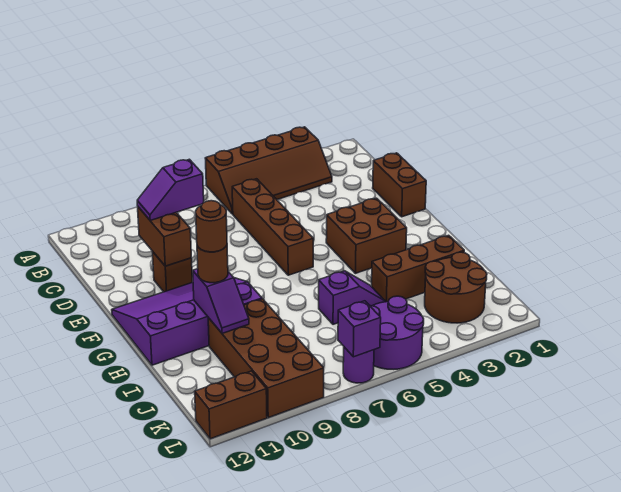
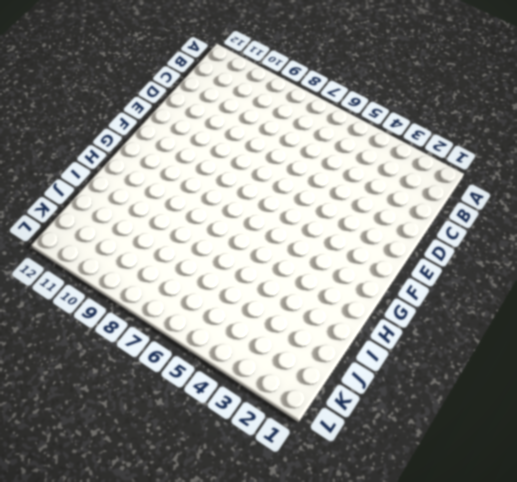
none -> brown slope A3:B6 level 1 top A
none -> brown brick C6:F6 level 1
none -> brown brick D1:E1 level 1

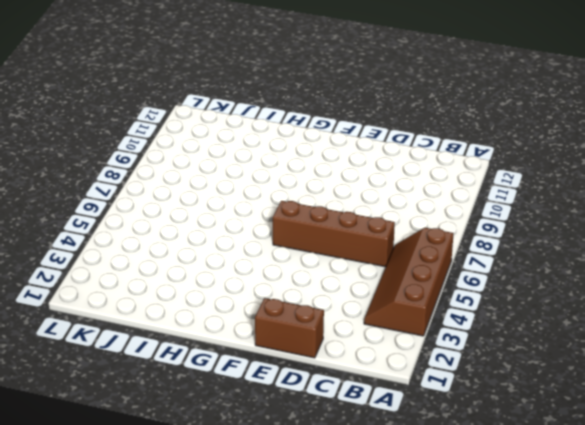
none -> brown brick E10 level 1
none -> brown brick F3:G4 level 1
none -> purple slope F9:H12 level 1 top H

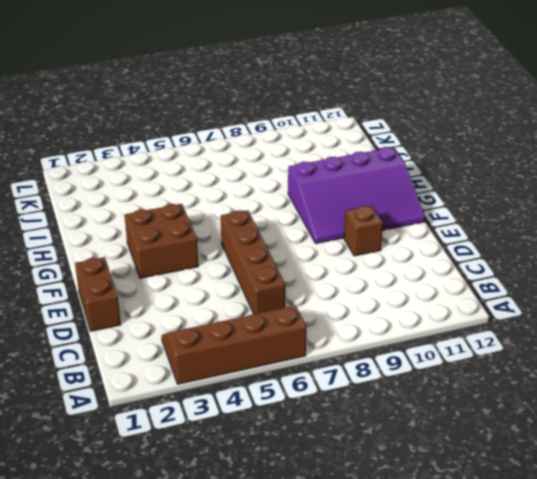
none -> brown brick I2:I4 level 1
none -> purple slope I5:I6 level 1 top 6
none -> brown brick I9:L10 level 1

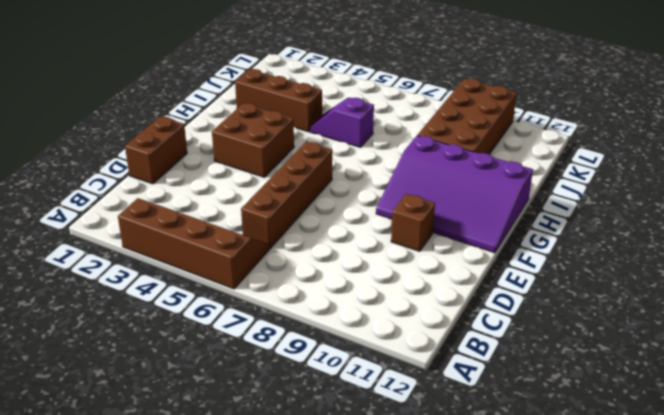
none -> brown round brick J2:K3 level 1
none -> purple round brick K5:L6 level 1
none -> purple round brick L7 level 1

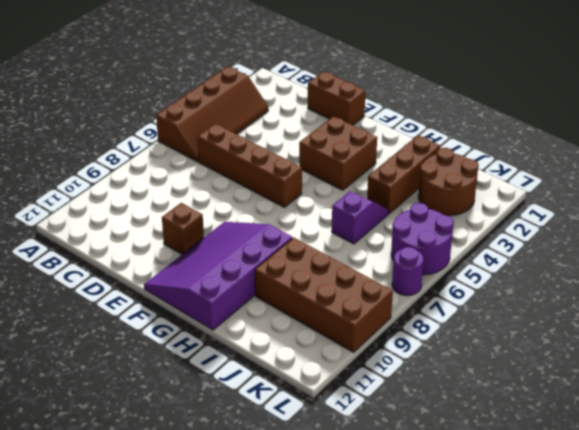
none -> brown brick L11:L12 level 1
none -> brown brick D10:E10 level 2
none -> purple slope H10:I10 level 2 top H

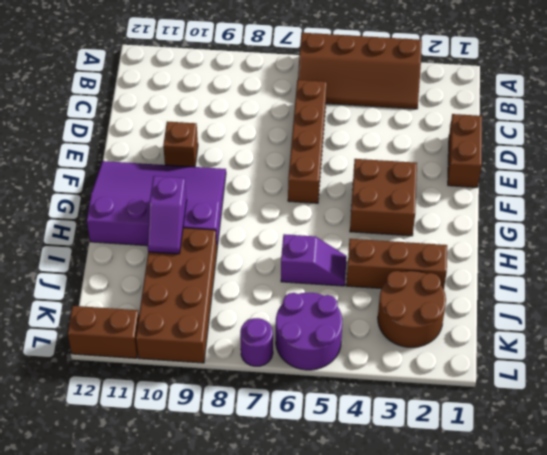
none -> brown brick D10:E10 level 2
none -> purple brick L7 level 2
none -> purple slope D9:D10 level 3 top 9

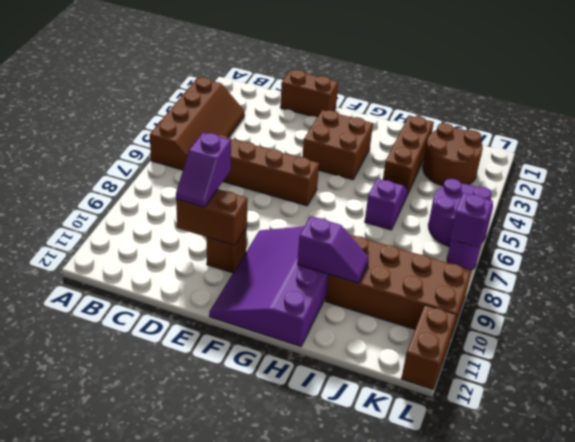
none -> brown round brick H10 level 3
none -> brown round brick H10 level 4

